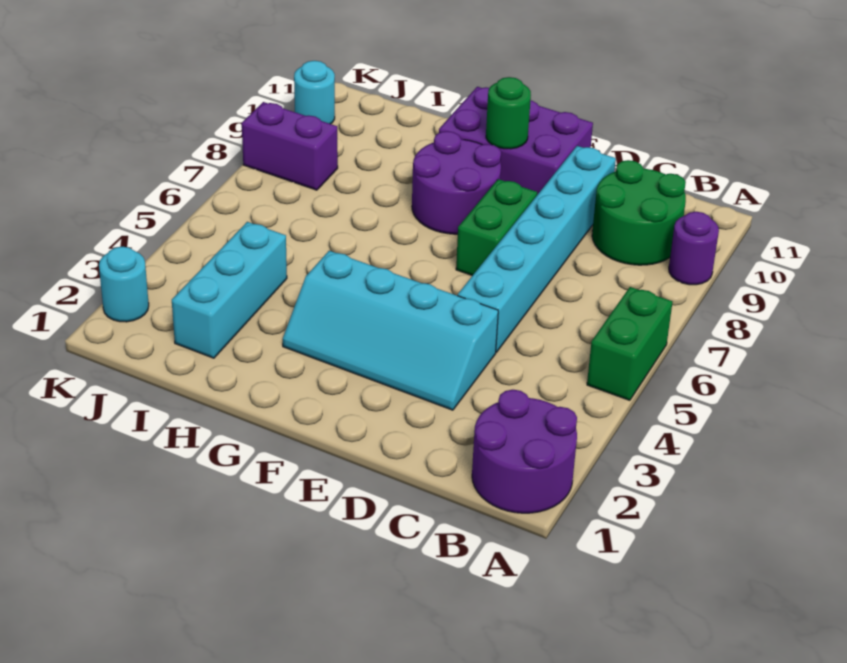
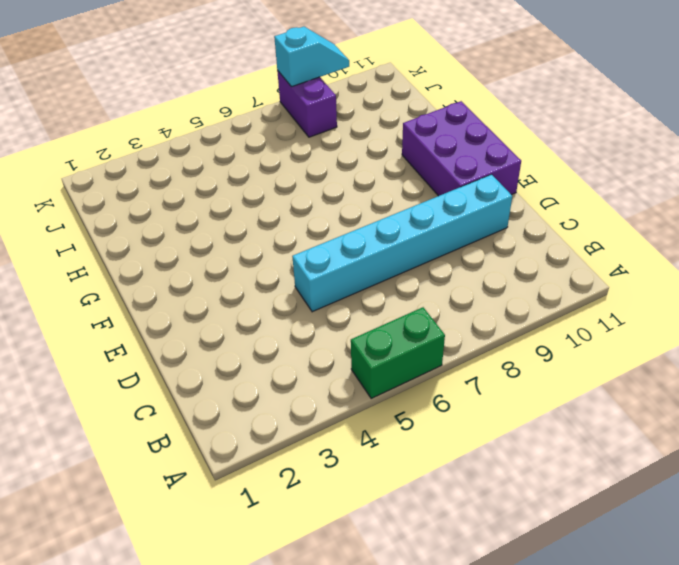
cyan slope K8:K9 level 2 top 8 -> none
none -> purple round brick A1:B2 level 1
none -> purple round brick A9 level 1
none -> green round brick B9:C10 level 1

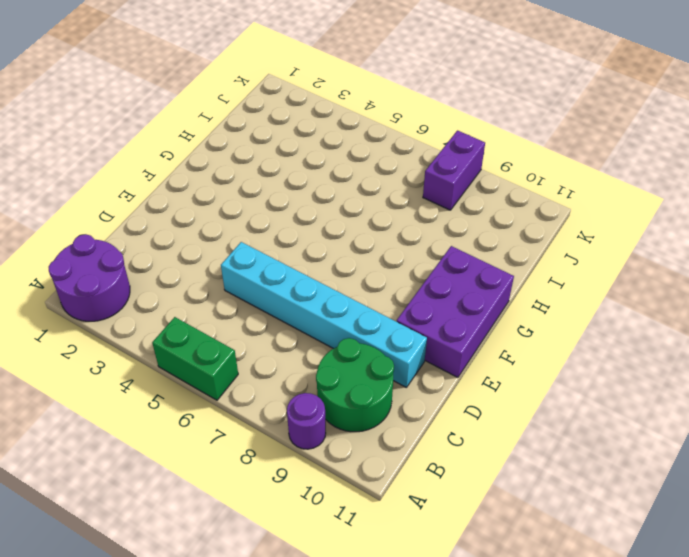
none -> cyan slope D3:G4 level 1 top 4
none -> green brick E7:E8 level 1
none -> purple round brick F8:G9 level 1

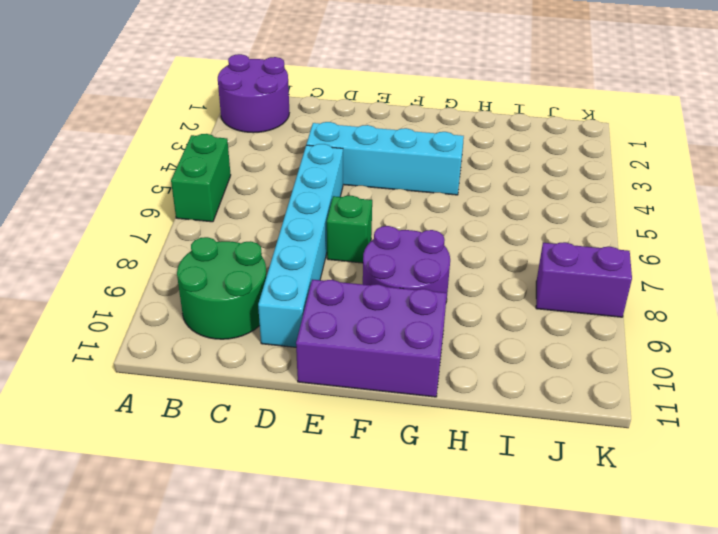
green brick E7 level 1 -> green brick E7:E8 level 1
none -> purple round brick A9 level 1
none -> cyan brick I2:I4 level 1
none -> cyan round brick K2 level 1

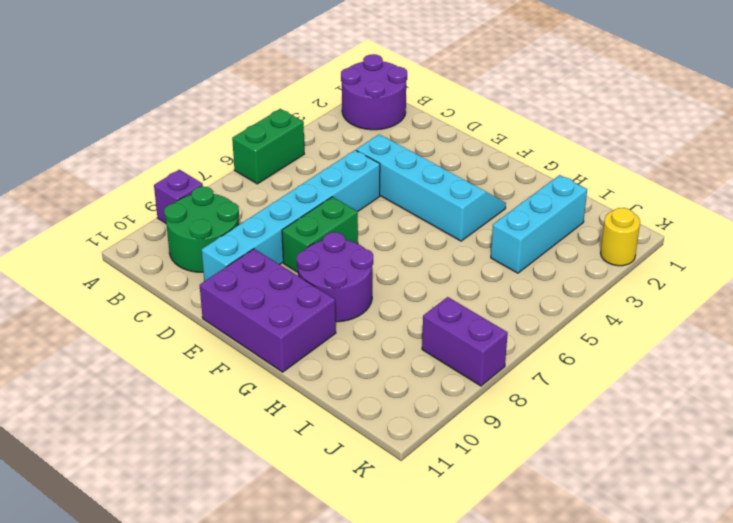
purple brick A9 level 1 -> purple round brick A9 level 1
yellow round brick K2 level 1 -> cyan round brick K2 level 1
none -> cyan round brick K10 level 1
none -> green round brick F10 level 2

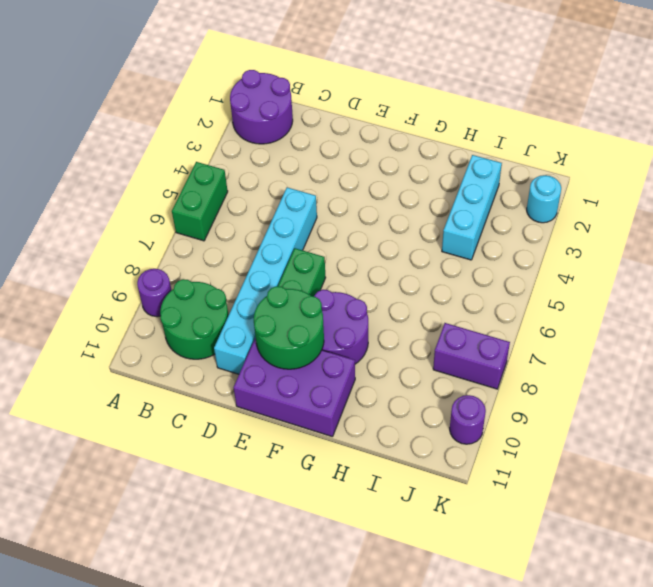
green round brick E9:F10 level 2 -> green round brick F10 level 2
purple round brick K10 level 1 -> cyan round brick K10 level 1
none -> cyan slope D3:G4 level 1 top 4

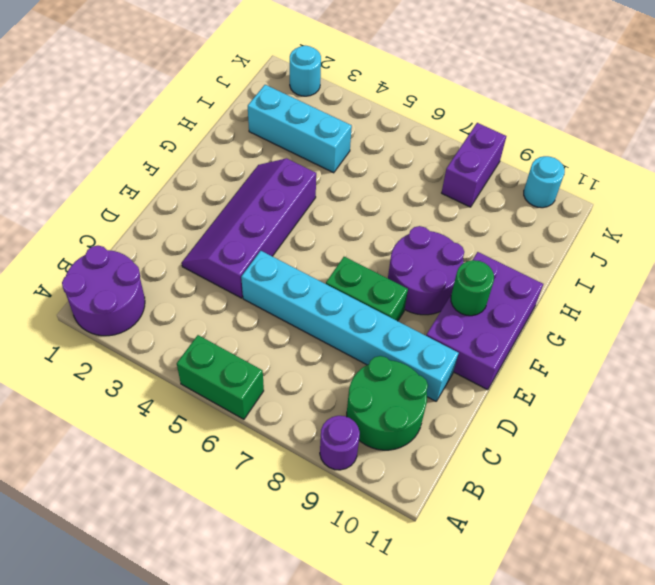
purple slope D3:G4 level 1 top 4 -> cyan slope D3:G4 level 1 top 4

